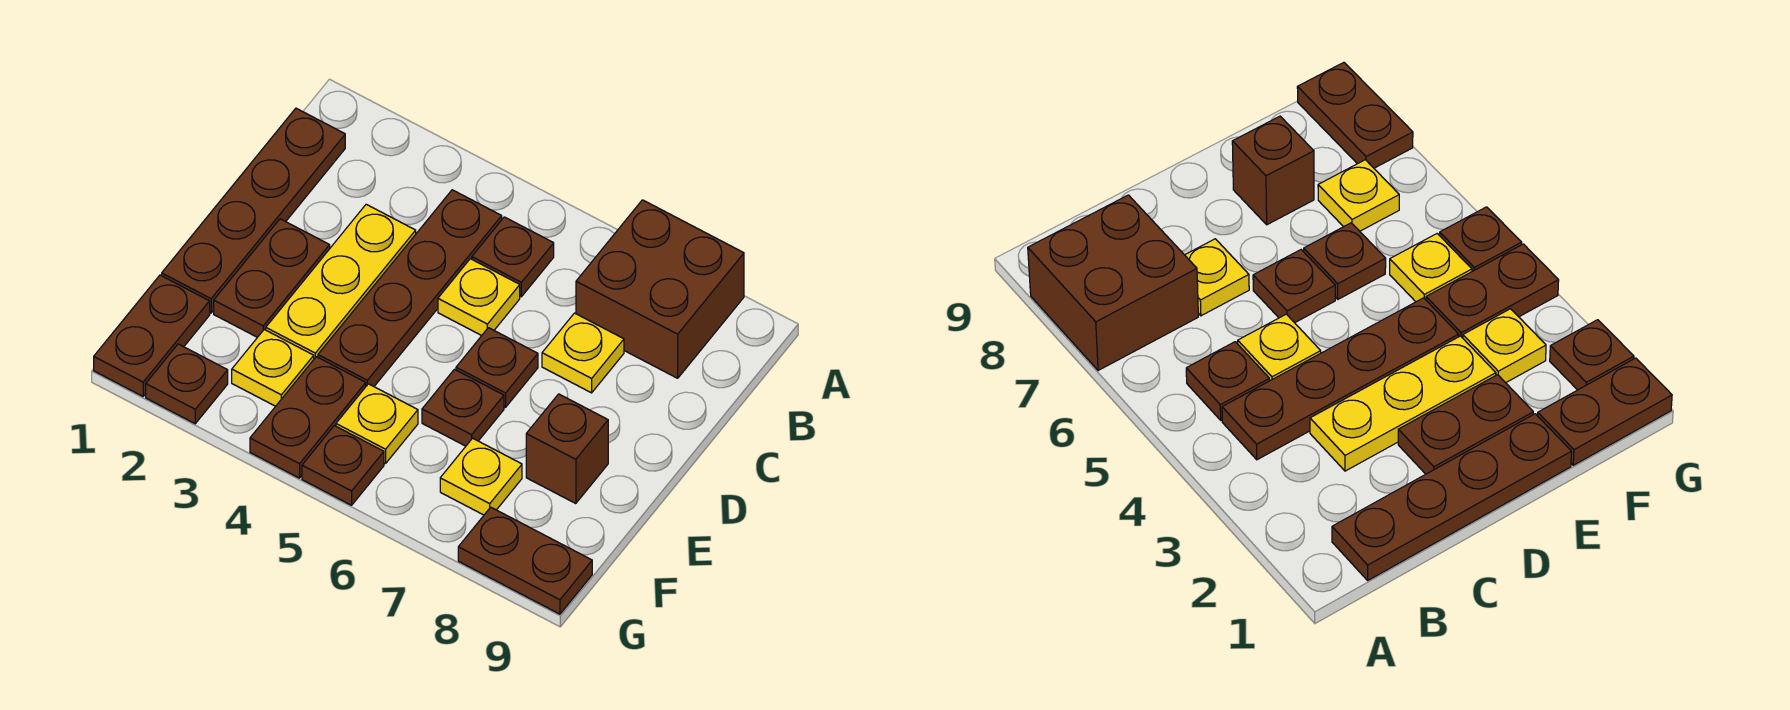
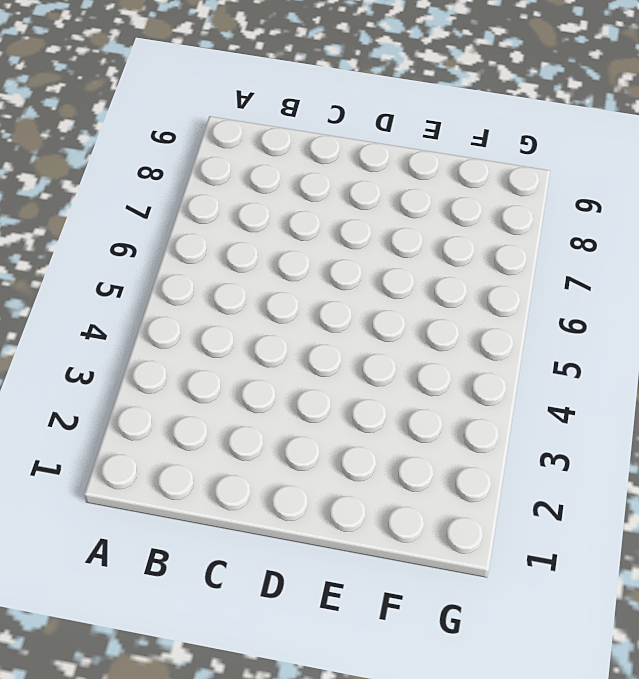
none -> brown brick A7:B8 level 1
none -> brown plate B1:E1 level 1
none -> brown plate B4:E4 level 1

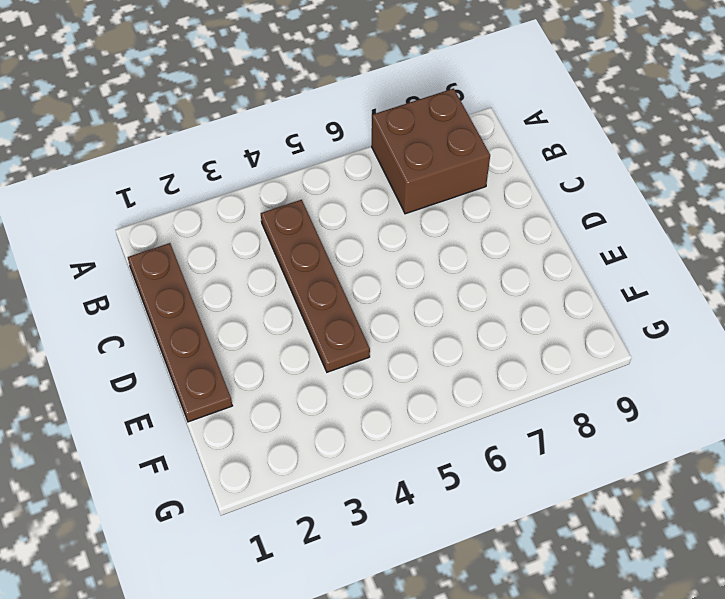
none -> brown plate B5 level 1
none -> yellow plate C3:E3 level 1
none -> yellow plate C5 level 1

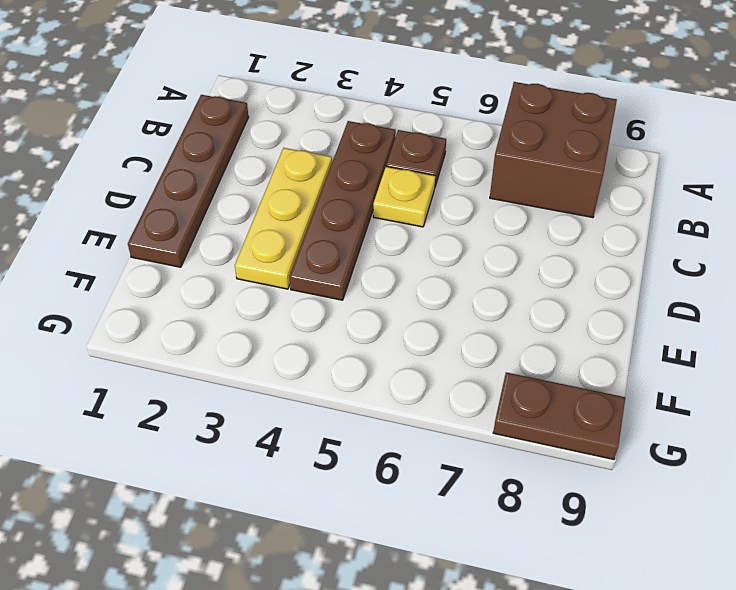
none -> yellow plate C7 level 1
none -> brown plate D2:E2 level 1
none -> brown plate D6 level 1

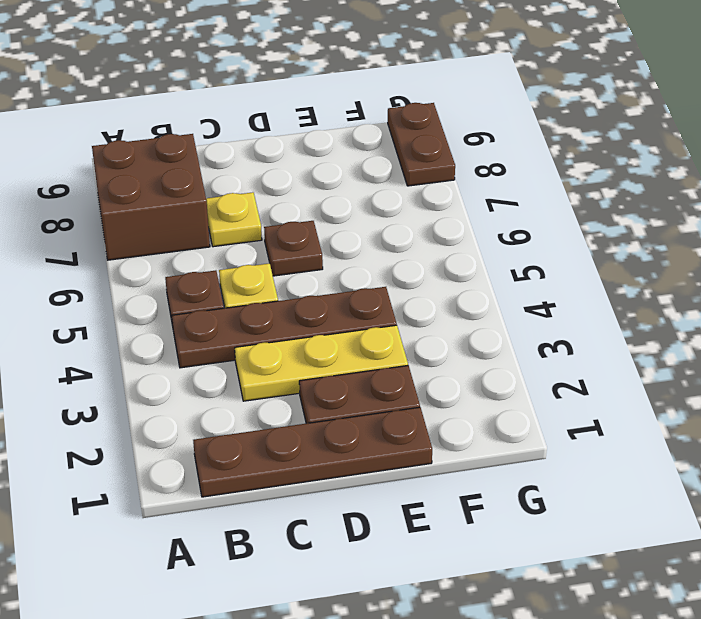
none -> brown plate E6 level 1
none -> brown brick E8 level 1
none -> brown plate F1:G1 level 1

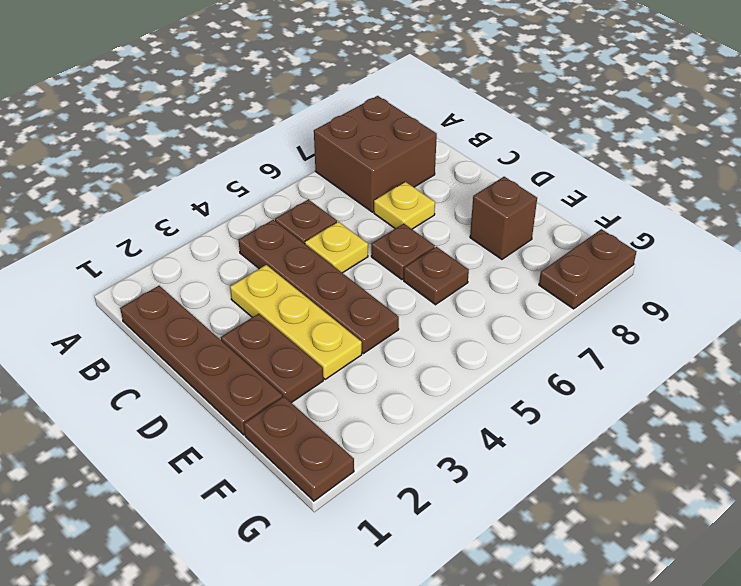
none -> yellow plate F3 level 1
none -> brown plate F4:G4 level 1
none -> yellow plate F5 level 1

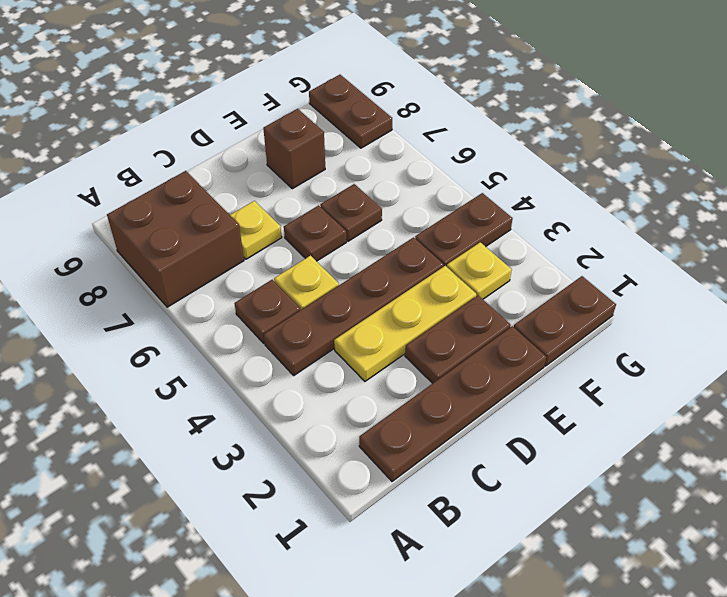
none -> yellow plate F5 level 1
none -> yellow plate F7 level 1
none -> brown plate G2 level 1

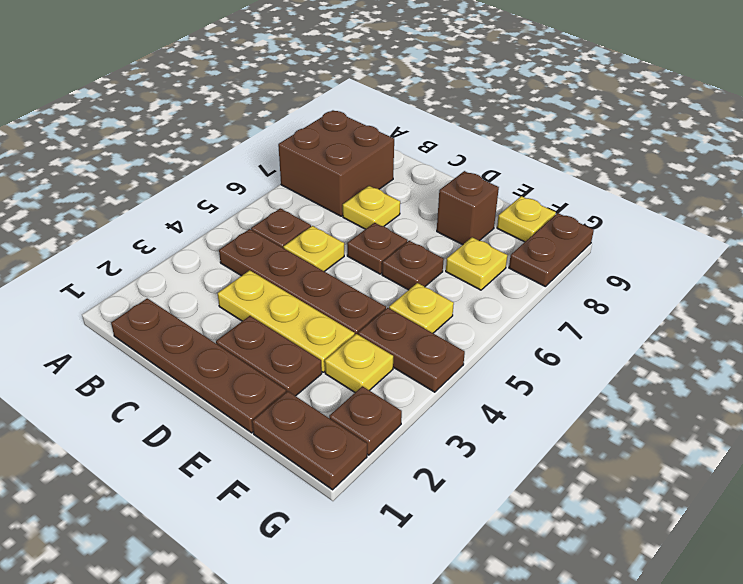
yellow plate F9 level 1 -> none
none -> brown plate G5 level 1

